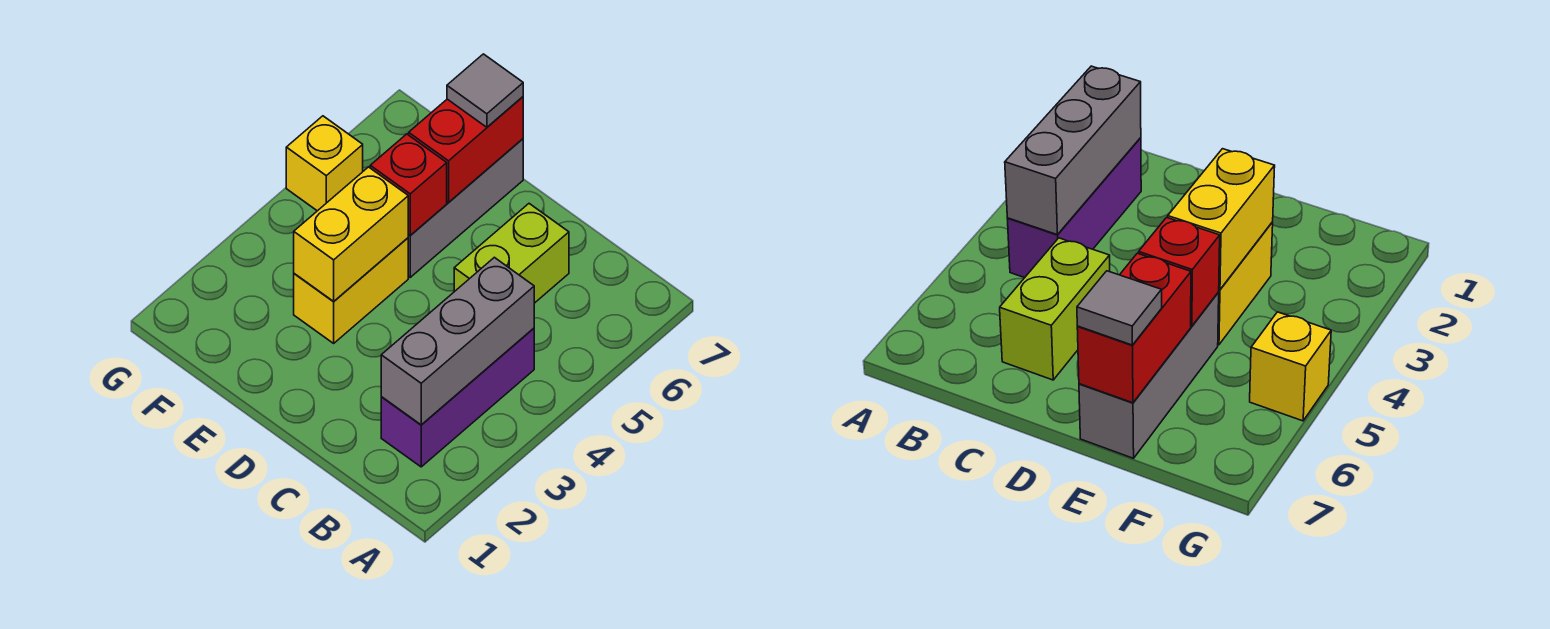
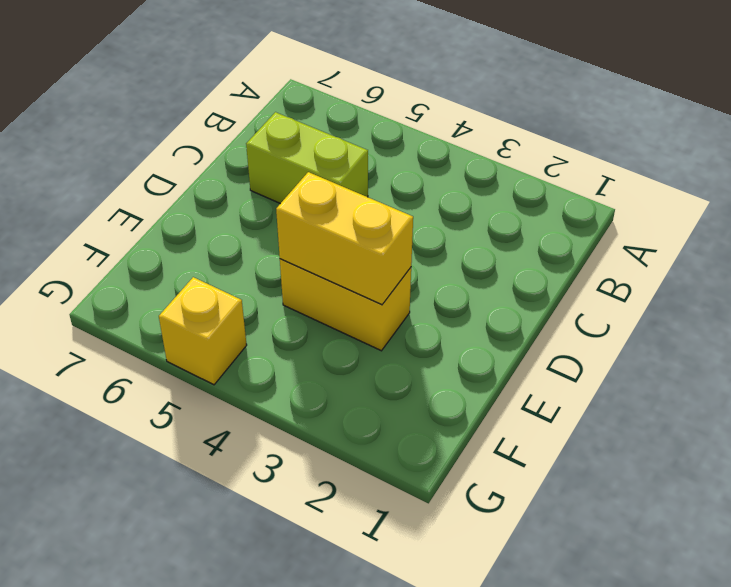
none -> purple brick B2:B4 level 1
none -> grey brick E5:E7 level 1

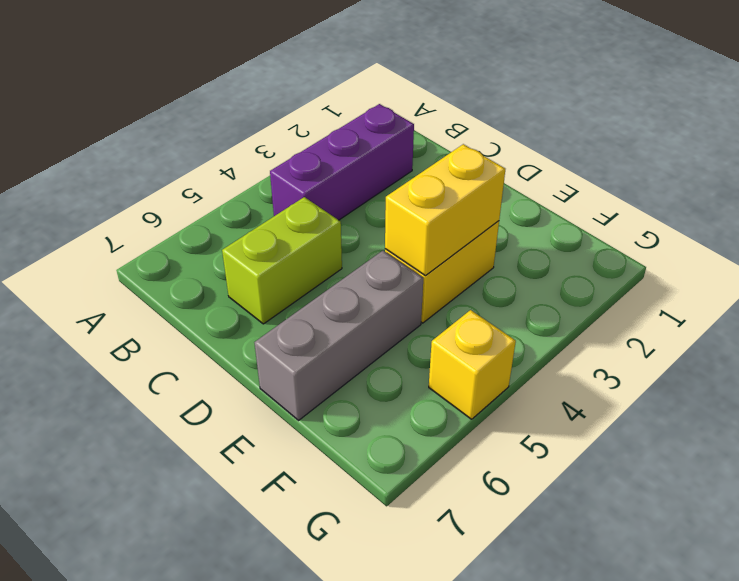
none -> grey brick B2:B4 level 2
none -> red brick E5 level 2

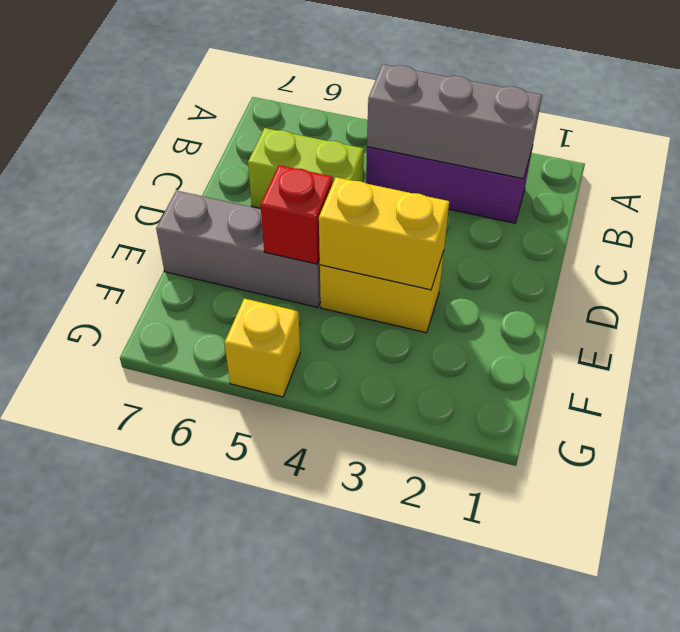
none -> red brick E6:E7 level 2
none -> grey tile E7 level 3

